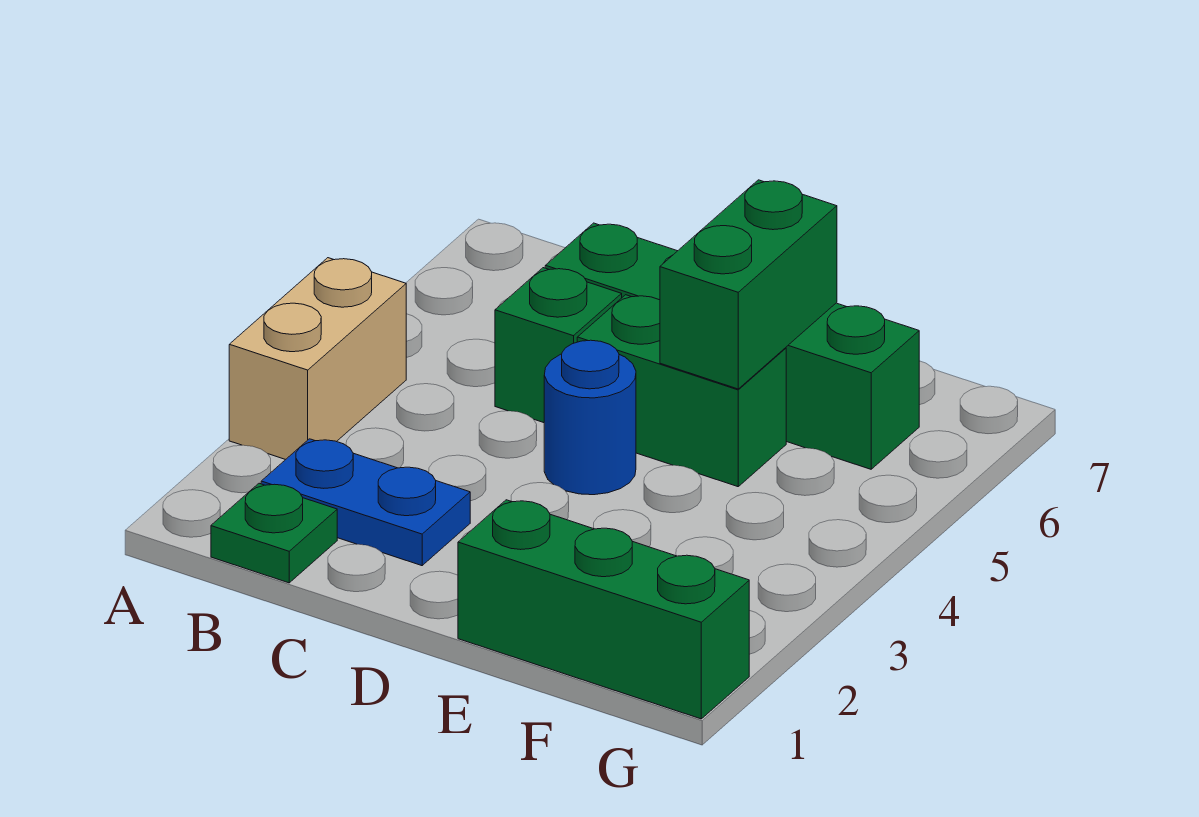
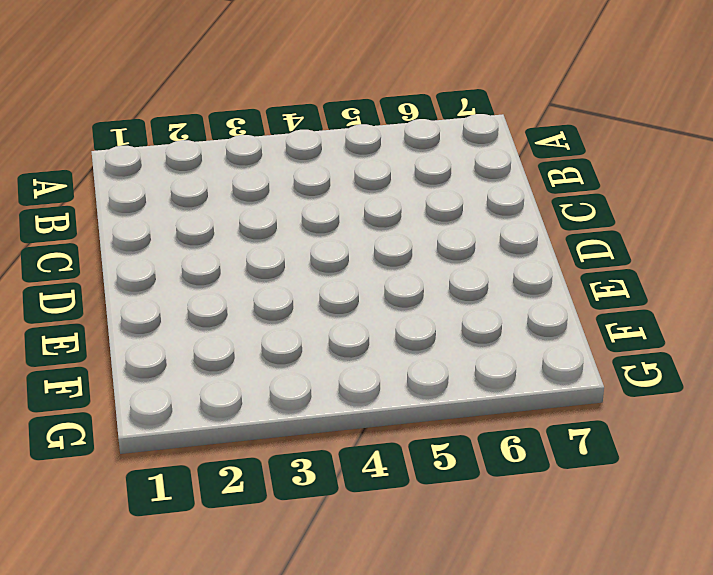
none -> tan brick A3:A4 level 1
none -> green plate B1 level 1

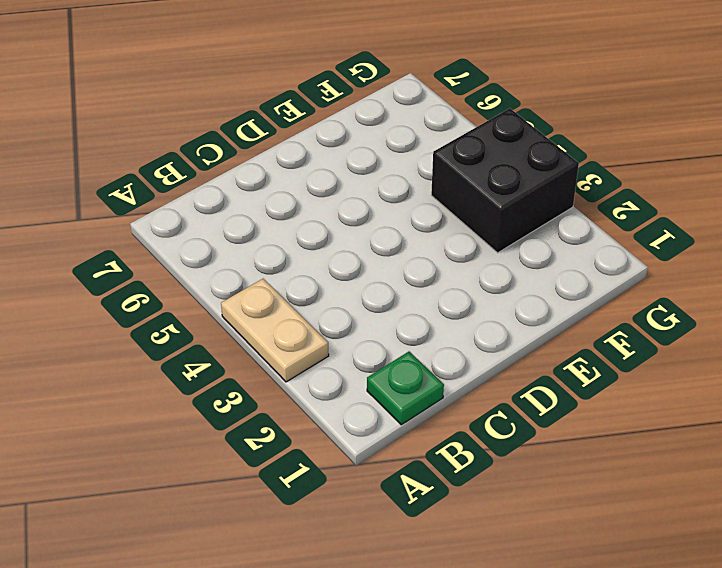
tan plate A3:A4 level 1 -> tan brick A3:A4 level 1
black brick F3:G4 level 1 -> none
none -> blue plate B2:C2 level 1
none -> green brick C5 level 1

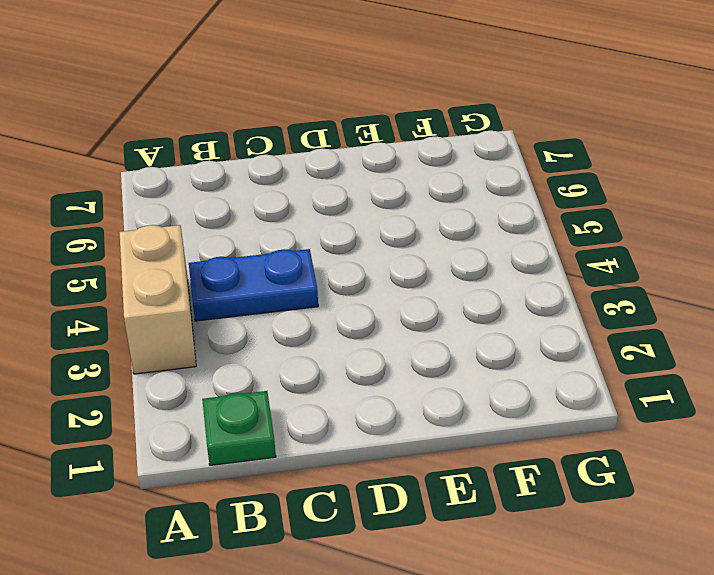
blue plate B4:C4 level 1 -> blue plate B2:C2 level 1
none -> green brick C5 level 1
none -> green brick C6:F6 level 1

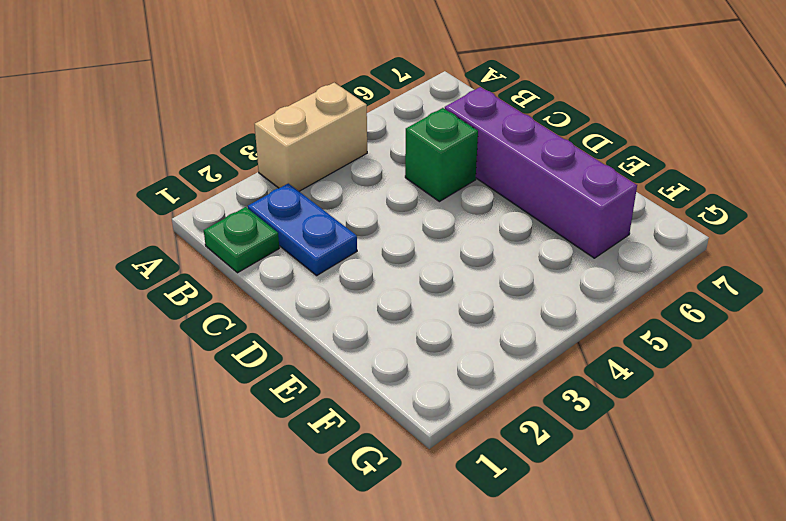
purple brick C6:F6 level 1 -> green brick C6:F6 level 1
none -> blue round brick D4 level 1
none -> green brick D5:E5 level 1

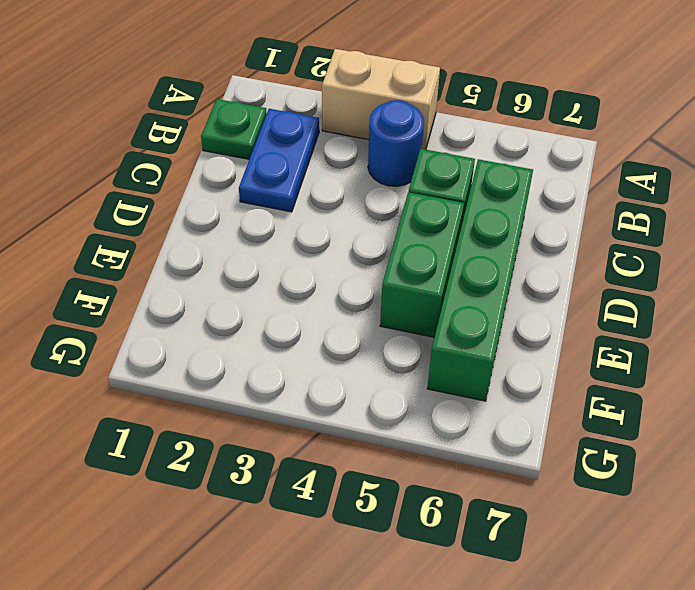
blue round brick B4 level 1 -> blue round brick D4 level 1
none -> green brick E1:G1 level 1
none -> green brick E5:E6 level 2

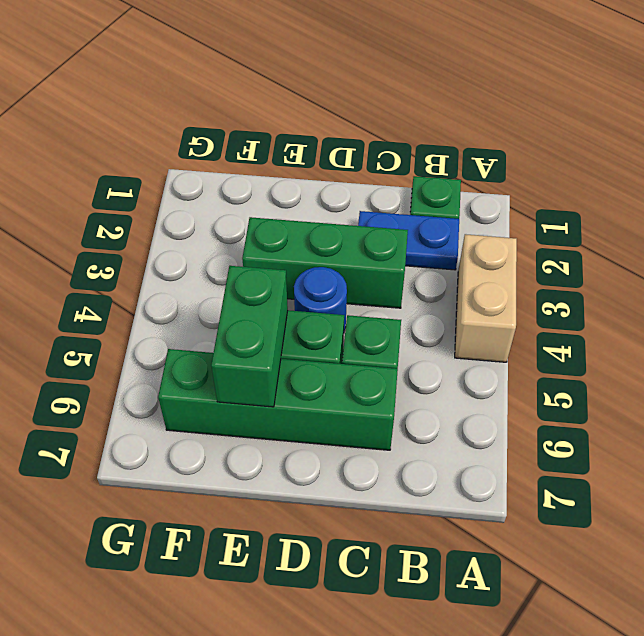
green brick C3:E3 level 1 -> green brick E1:G1 level 1

